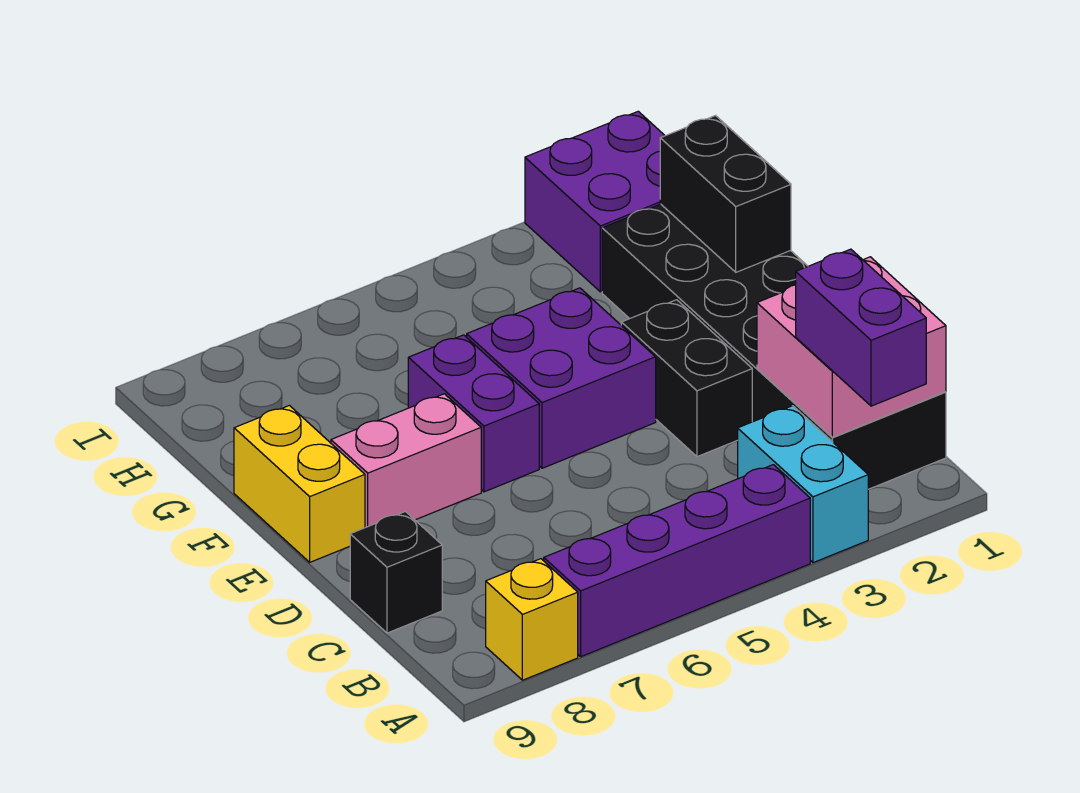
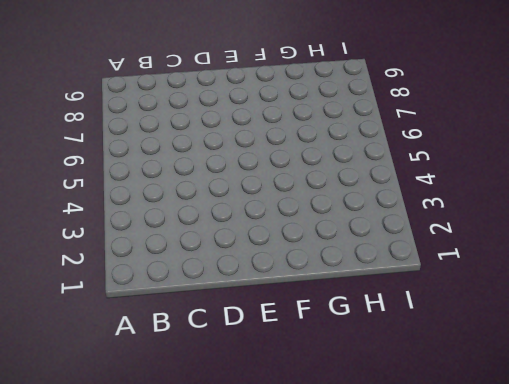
none -> cyan brick A3:B3 level 1
none -> purple brick A4:A7 level 1
none -> yellow brick A8 level 1

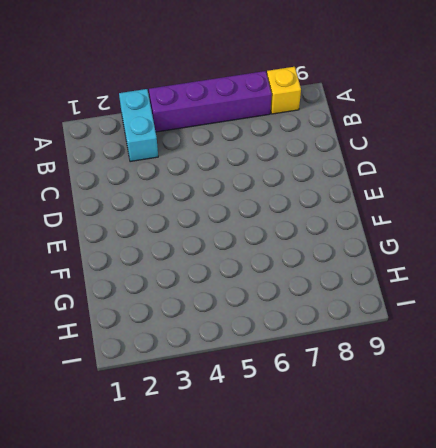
none -> black brick B1:G2 level 1
none -> black brick C9 level 1
none -> black brick D3:E3 level 1

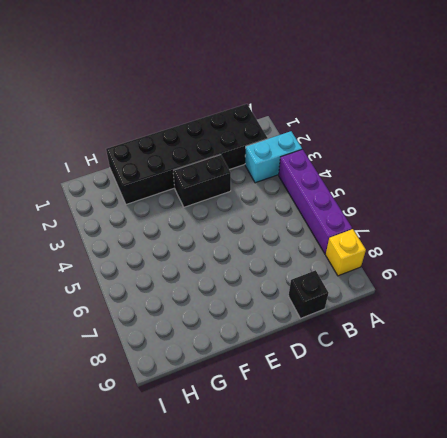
none -> purple brick E4:F5 level 1
none -> purple brick E6:F6 level 1
none -> pink brick E7:E8 level 1

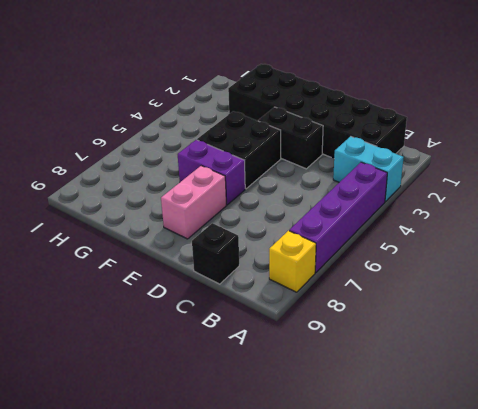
black brick E4:F5 level 1 -> purple brick E4:F5 level 1
none -> yellow brick E9:F9 level 1
none -> purple brick H1:I2 level 1
none -> pink brick B1:C2 level 2

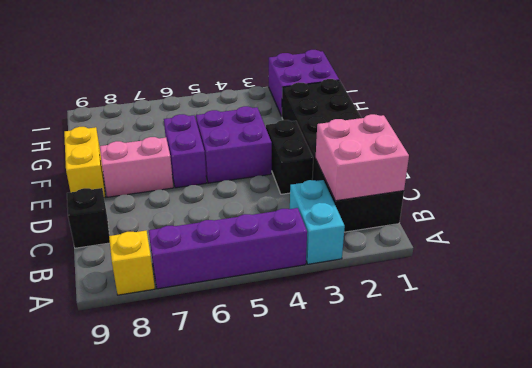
none -> black brick F1:G1 level 2
none -> purple brick A2:B2 level 3

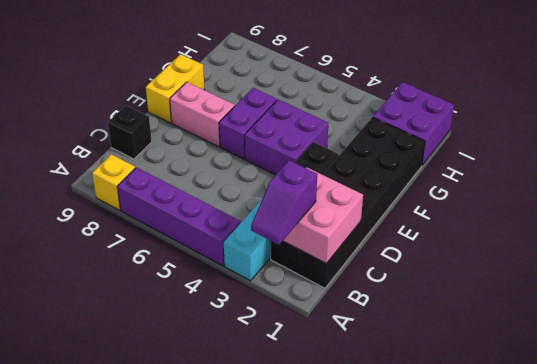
purple slope A2:B2 level 3 top B -> purple brick A2:B2 level 3
none -> black brick F1:G1 level 2

